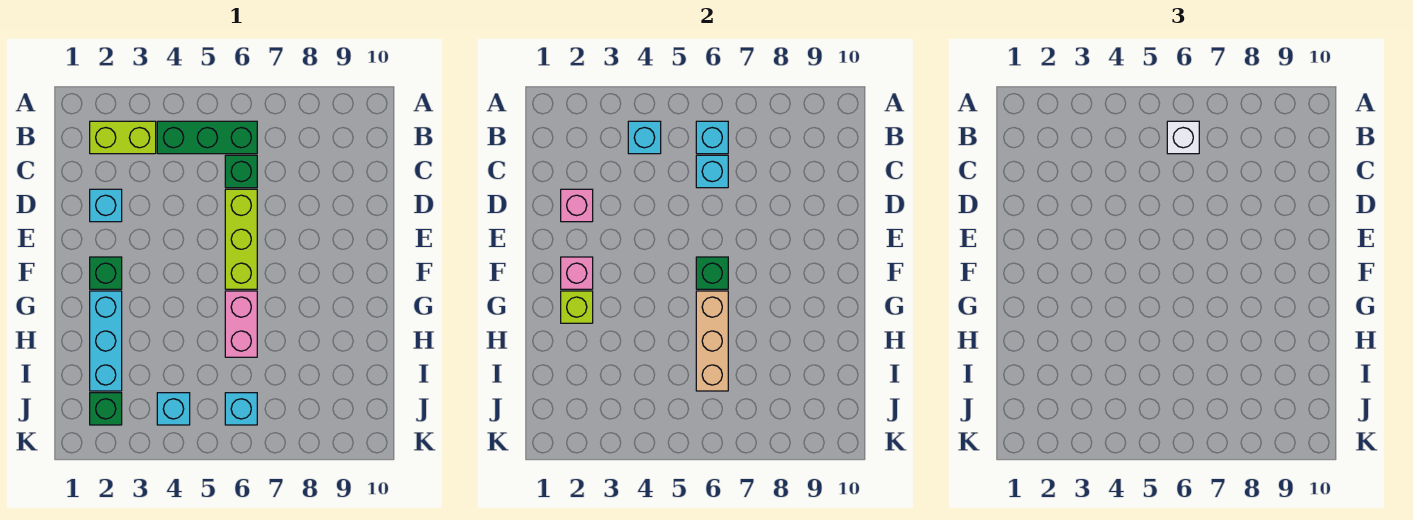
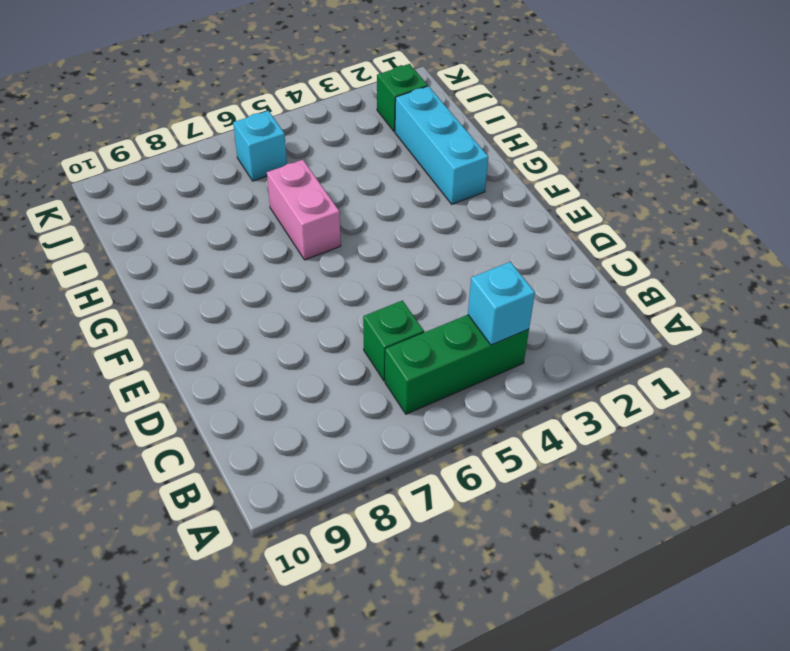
none -> lime brick B2:B3 level 1
none -> cyan brick D2 level 1
none -> lime brick D6:F6 level 1

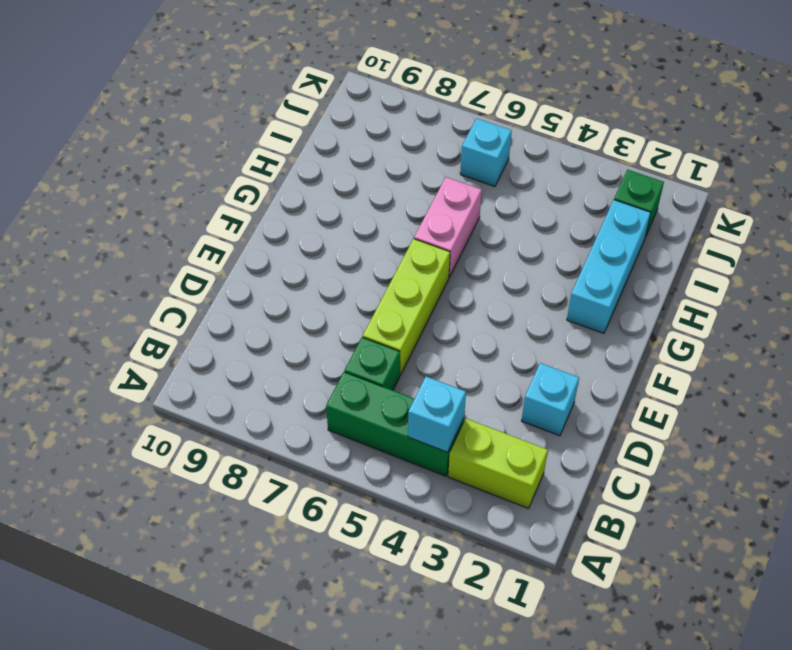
none -> green brick F2 level 1
none -> cyan brick J4 level 1
none -> cyan brick B6 level 2

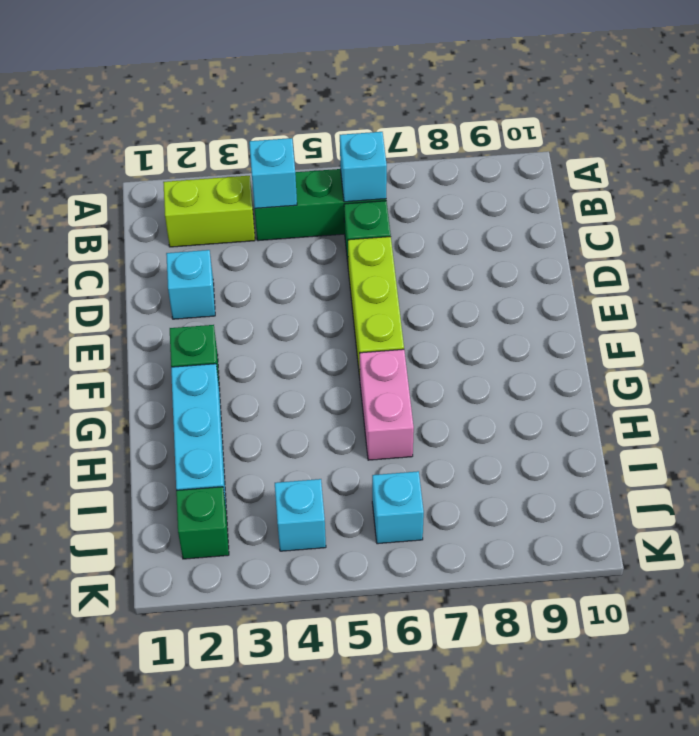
none -> cyan brick C6 level 2
none -> pink brick D2 level 2
none -> pink brick F2 level 2

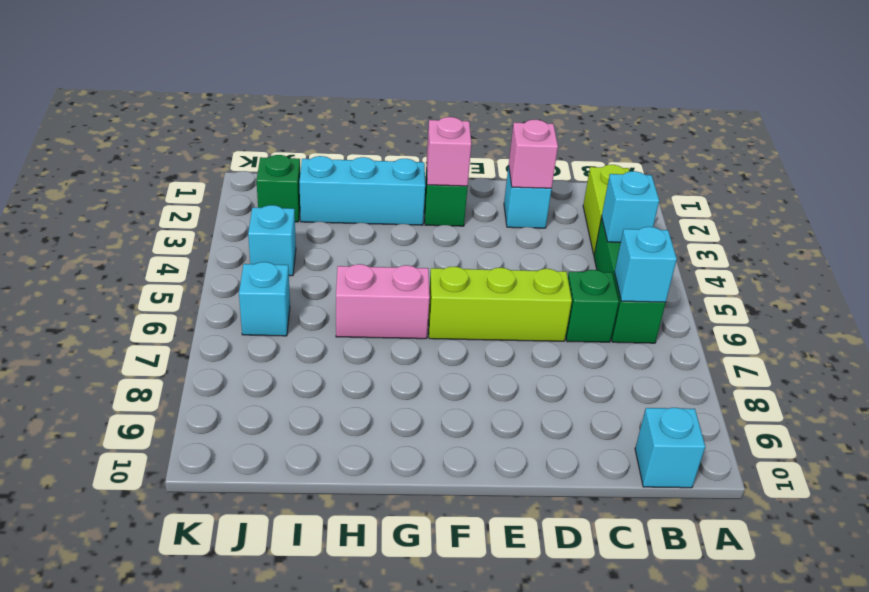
cyan brick B10 level 1 -> cyan brick C6 level 2
none -> green brick F6 level 2
none -> lime brick G2 level 2
none -> tan brick G6:I6 level 2

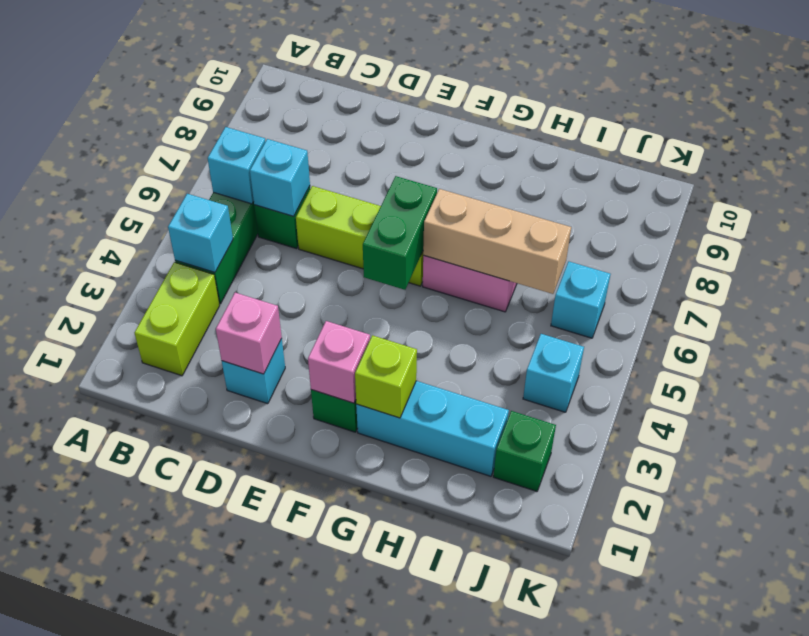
green brick F5:F6 level 2 -> green brick F6 level 2
none -> white brick B6 level 3

